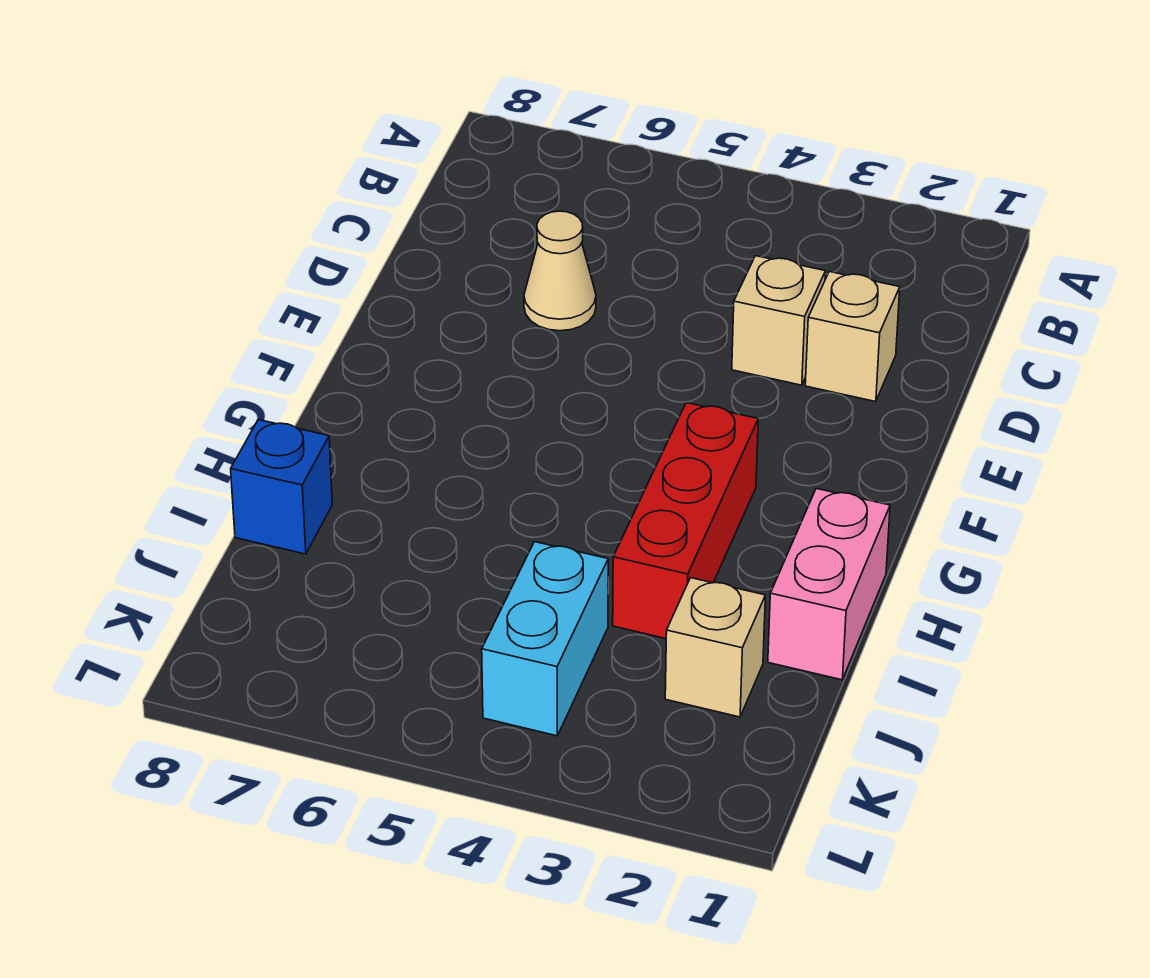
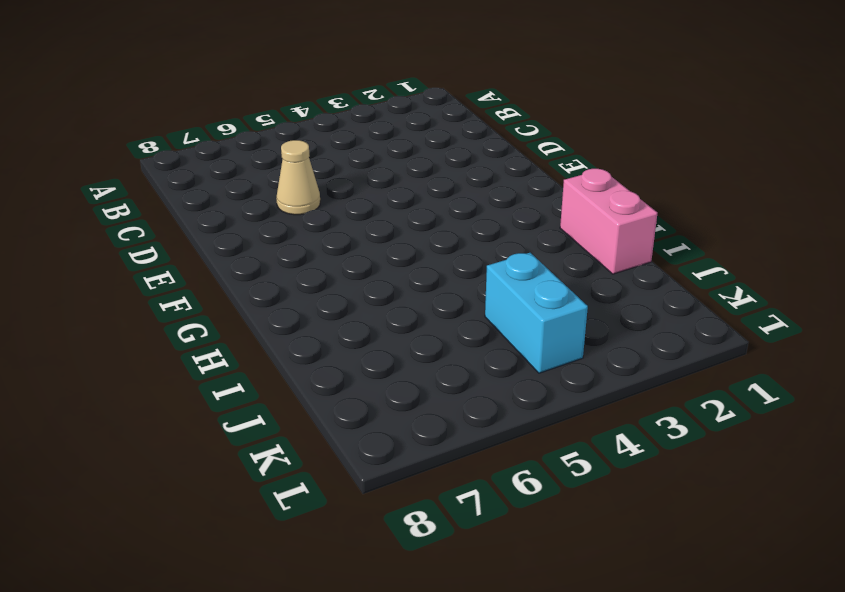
none -> tan brick D2 level 1
none -> tan brick D3 level 1

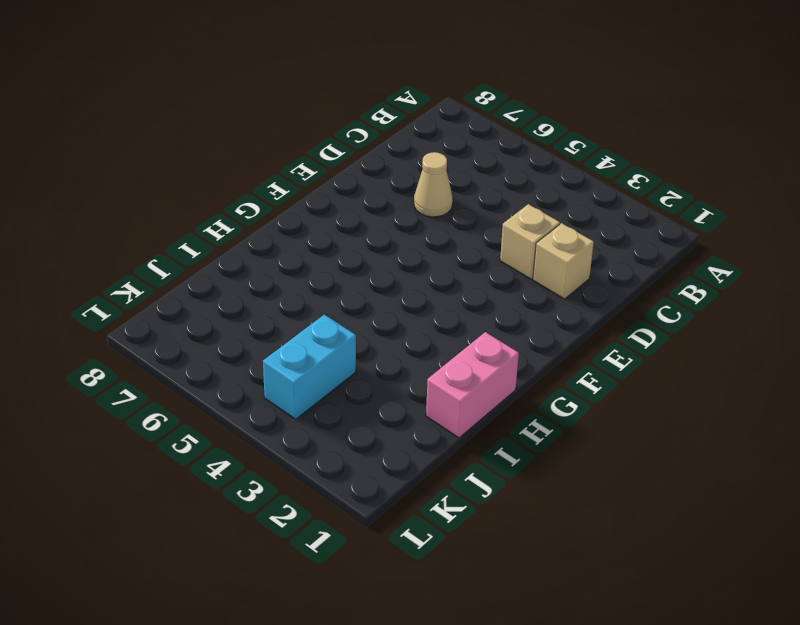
none -> red brick G3:I3 level 1
none -> blue brick I8 level 1

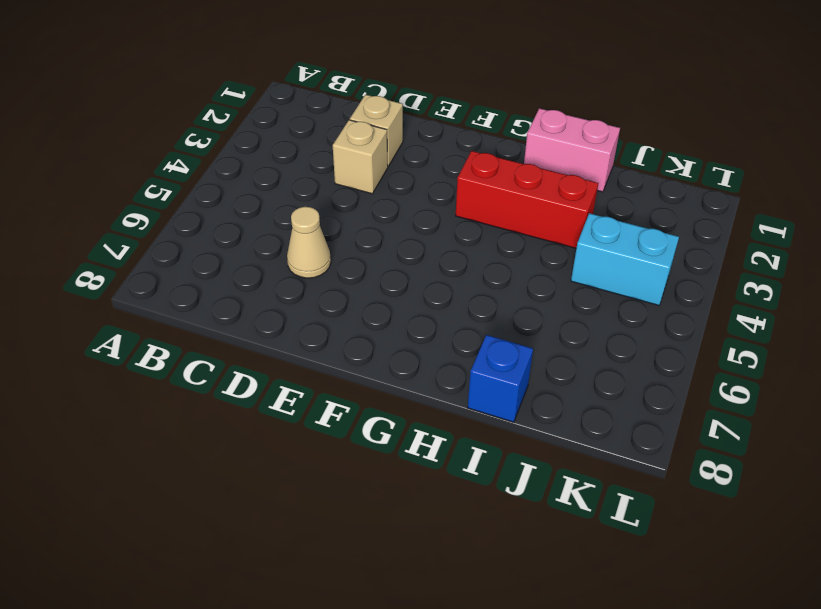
none -> tan brick J2 level 1

